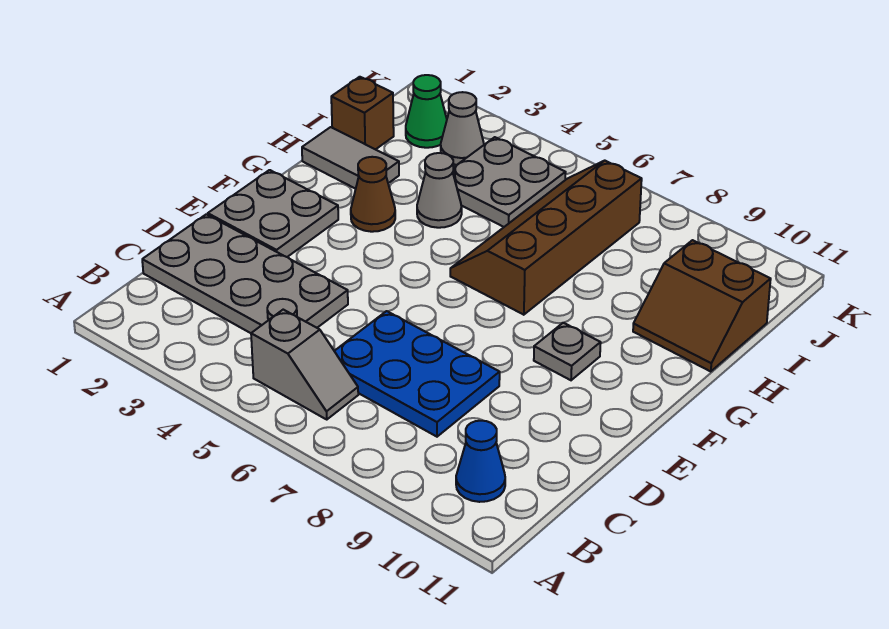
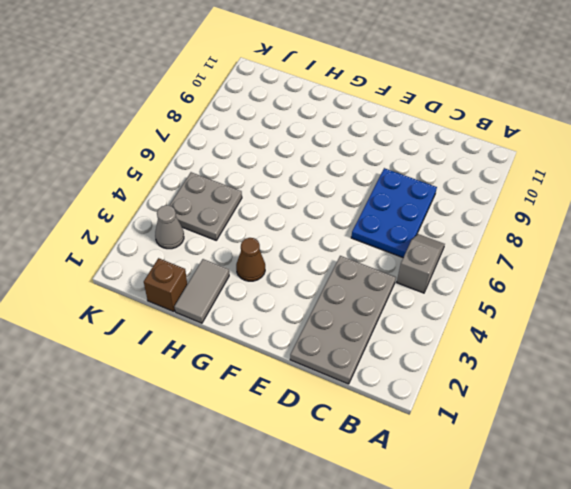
none -> blue cone B10 level 1
none -> grey plate E1:F2 level 1
none -> grey plate F9 level 1

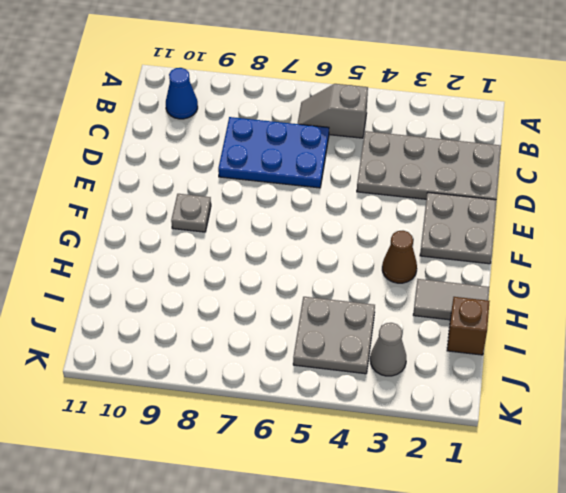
none -> brown slope G6:J7 level 1 top 7
none -> grey cone H4 level 1
none -> brown slope H10:I11 level 1 top I

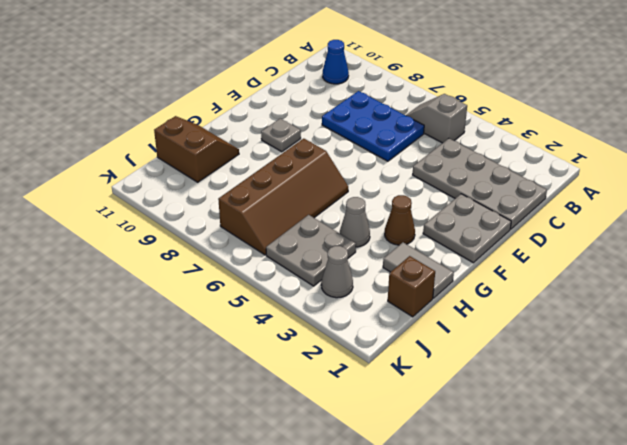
none -> green cone J2 level 1

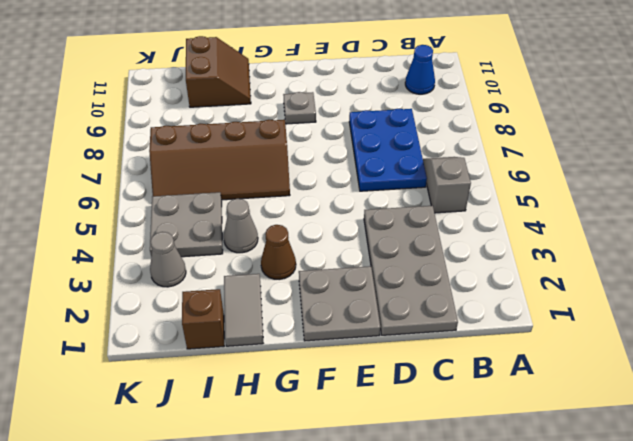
none -> green cone J2 level 1

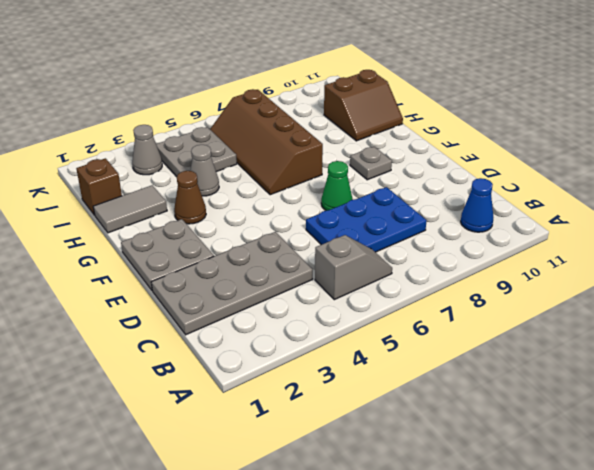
green cone E7 level 1 -> green cone J2 level 1

